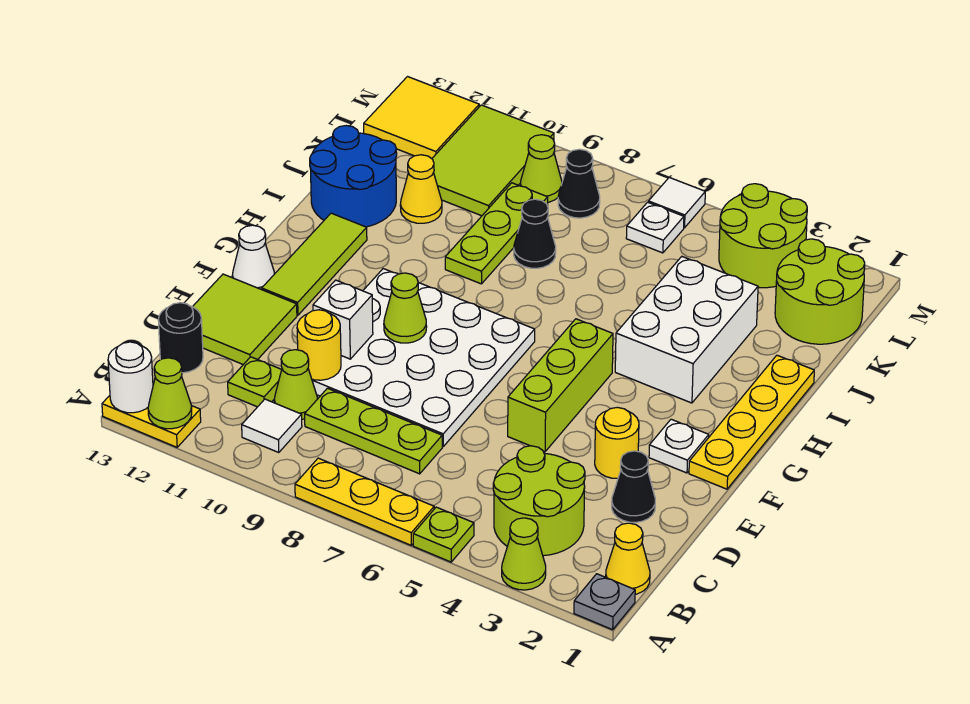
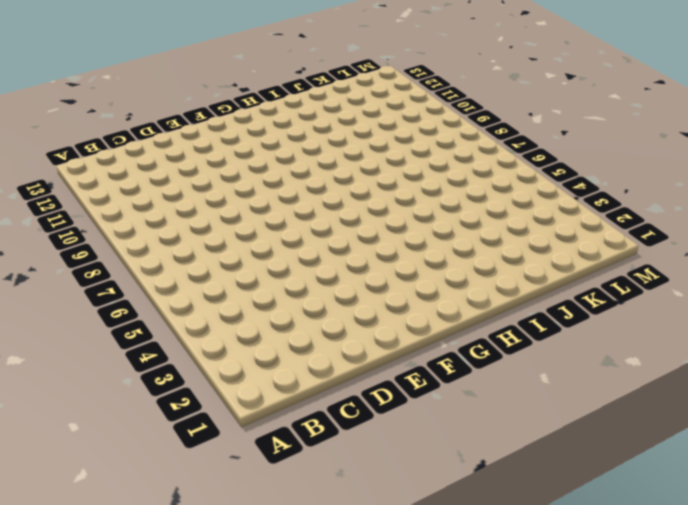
none -> grey plate A1 level 1
none -> lime cone A3 level 1
none -> lime plate A5 level 1
none -> yellow plate A6:A8 level 1

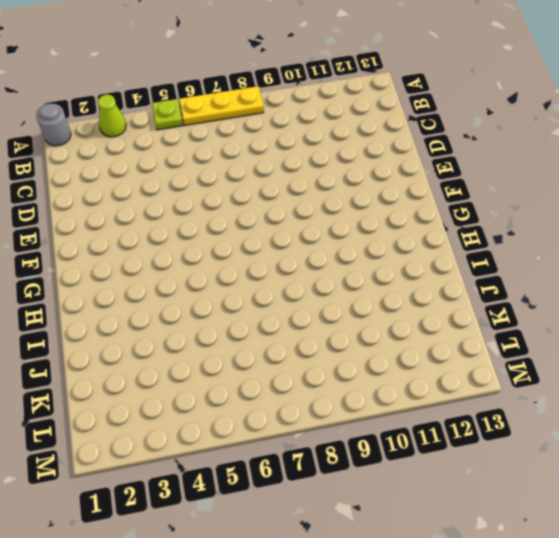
grey round brick A1 level 1 -> grey plate A1 level 1
none -> yellow plate A12:A13 level 1
none -> yellow cone B1 level 1
none -> lime round brick B3:C4 level 1
none -> white tile B10 level 1

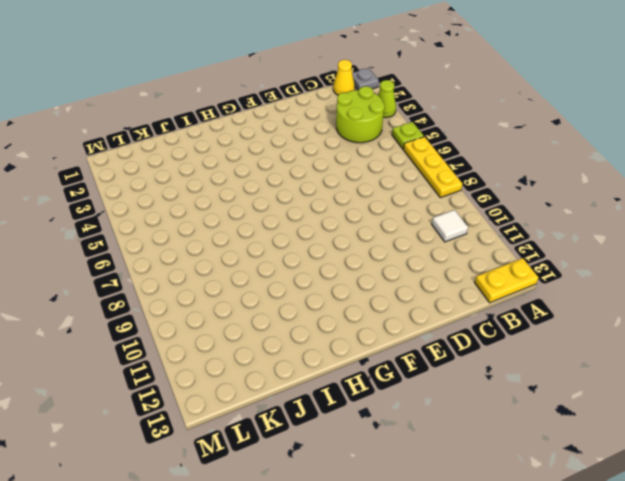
yellow plate A13:B13 level 1 -> yellow plate A12:A13 level 1
none -> lime plate C7:C9 level 1
none -> lime cone C10 level 1
none -> lime plate C11 level 1
none -> black round brick C13 level 1

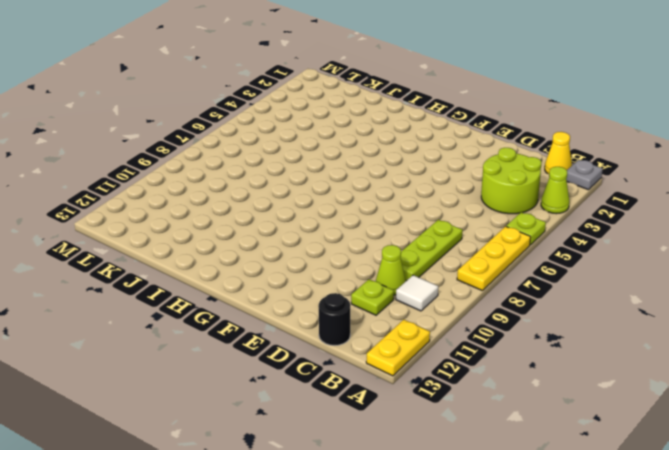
none -> black cone D2 level 1
none -> white plate D7:G10 level 1
none -> lime tile D12:E13 level 1
none -> yellow round brick E3 level 1

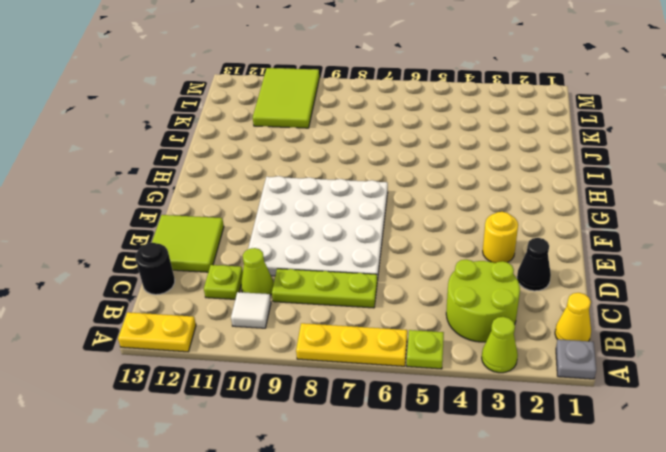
none -> lime brick E5:G5 level 1
none -> yellow plate F1:I1 level 1
none -> white plate F2 level 1
none -> lime tile F12:H12 level 1

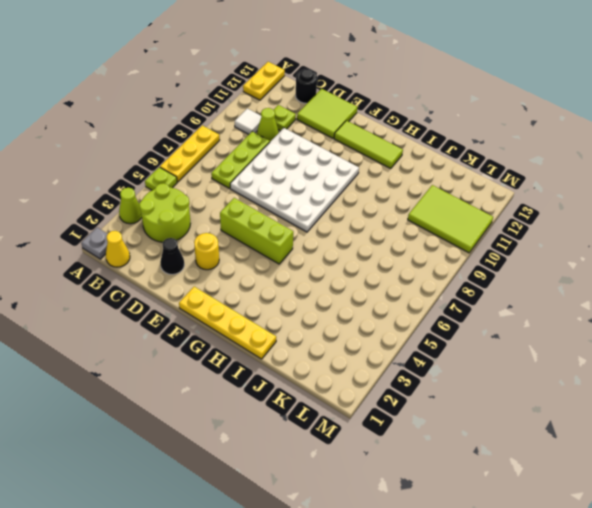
none -> white plate F2 level 1
none -> white cone F13 level 1
none -> white brick H3:J4 level 1
none -> lime plate I9:K9 level 1

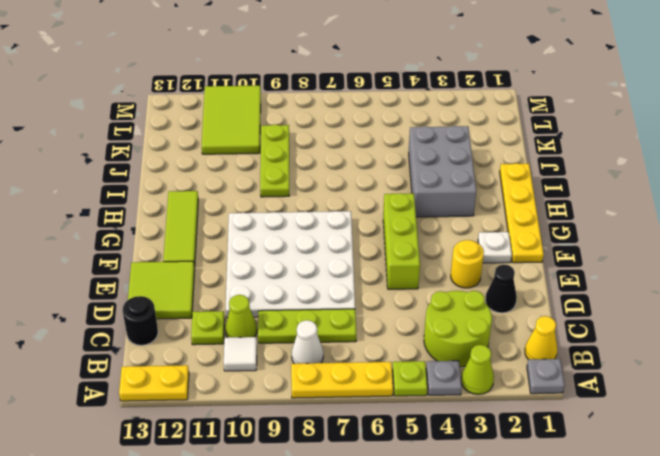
grey plate A4 level 1 -> none
white cone B8 level 1 -> white cone F13 level 1
grey brick H3:J4 level 1 -> white brick H3:J4 level 1
none -> blue round brick I12:J13 level 1
none -> black cone J8 level 1
none -> yellow cone J11 level 1
none -> lime round brick K1:L2 level 1

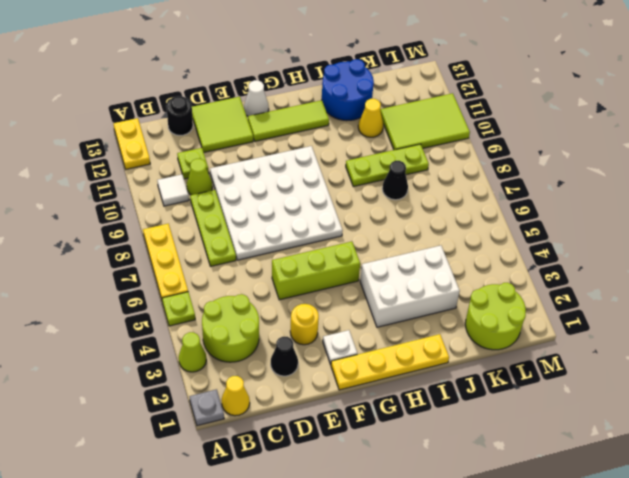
none -> lime round brick L3:M4 level 1
none -> white plate L6 level 1
none -> black cone L8 level 1
none -> lime cone L9 level 1

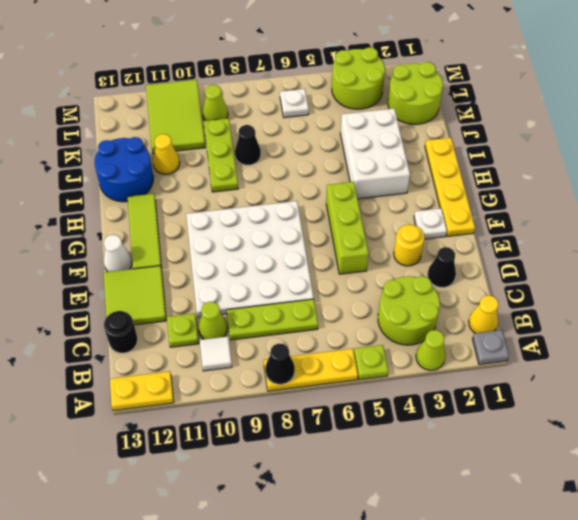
black cone A8 level 2 -> black cone L8 level 1
none -> yellow tile L12:M13 level 1
none -> white tile M6 level 1
none -> lime cone A12 level 2
none -> white round brick A13 level 2

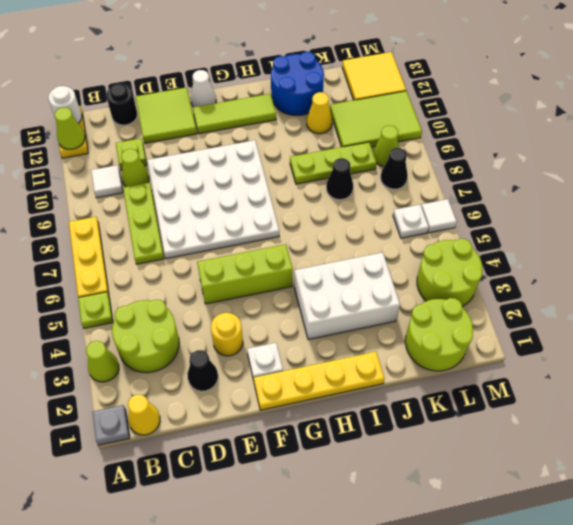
none -> yellow round brick D10 level 2
none -> white brick E10 level 2
none -> lime cone F9 level 2

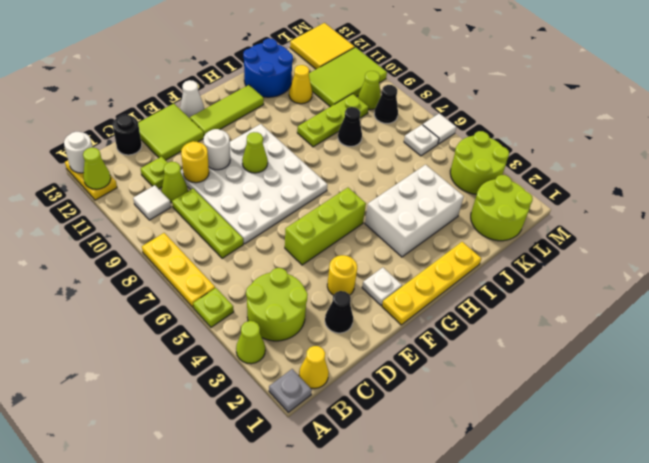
white round brick E10 level 2 -> white brick E10 level 2

